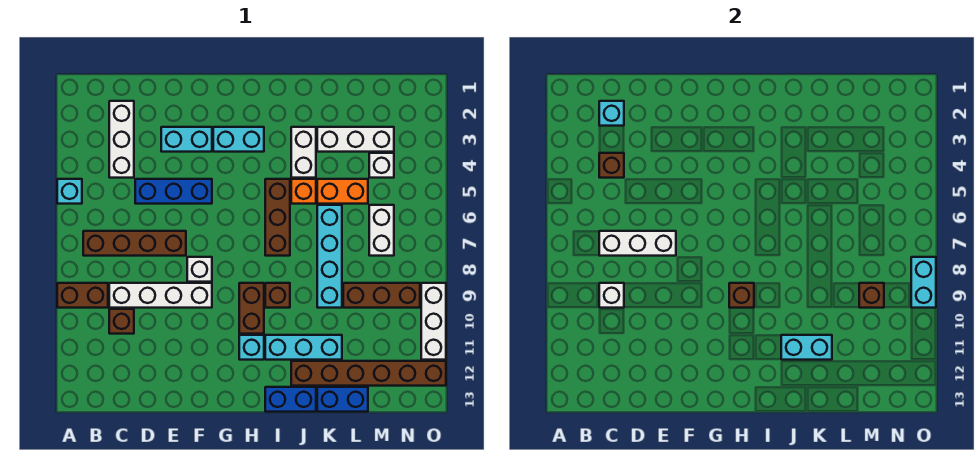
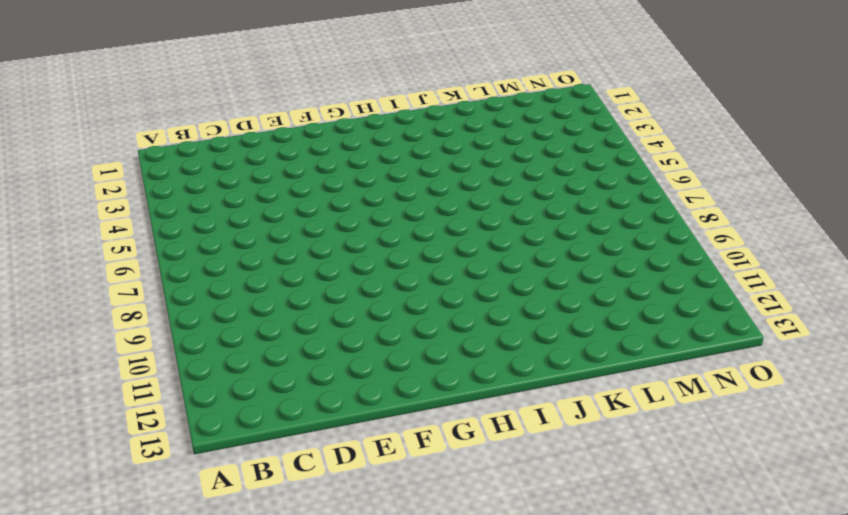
none -> cyan brick A5 level 1
none -> brown brick A9:B9 level 1
none -> brown brick B7:E7 level 1
none -> white brick C2:C4 level 1

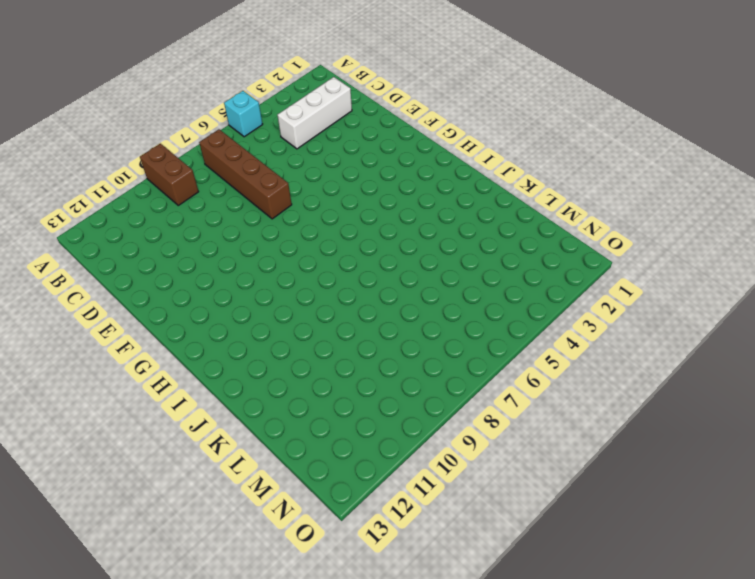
none -> white brick C9:F9 level 1
none -> brown brick C10 level 1
none -> blue brick D5:F5 level 1
none -> cyan brick E3:F3 level 1

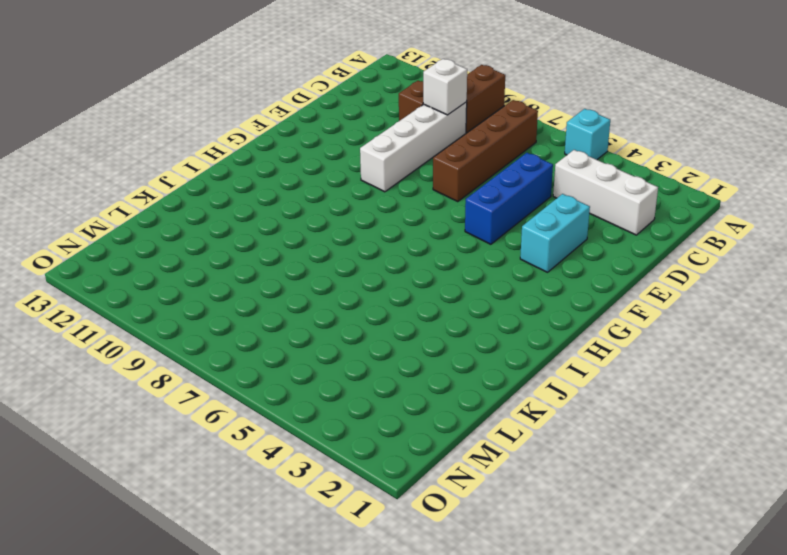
none -> white brick F8 level 1
none -> cyan brick G3:H3 level 1
none -> brown brick H9:H10 level 1
none -> cyan brick H11 level 1

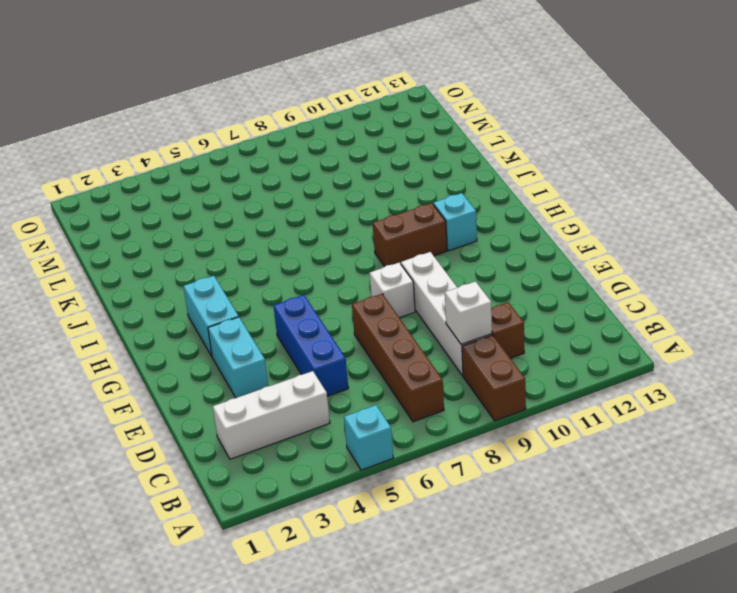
none -> brown brick I5:I7 level 1
none -> brown brick I9 level 1
none -> cyan brick I11:K11 level 1
none -> blue brick I13:J13 level 1

